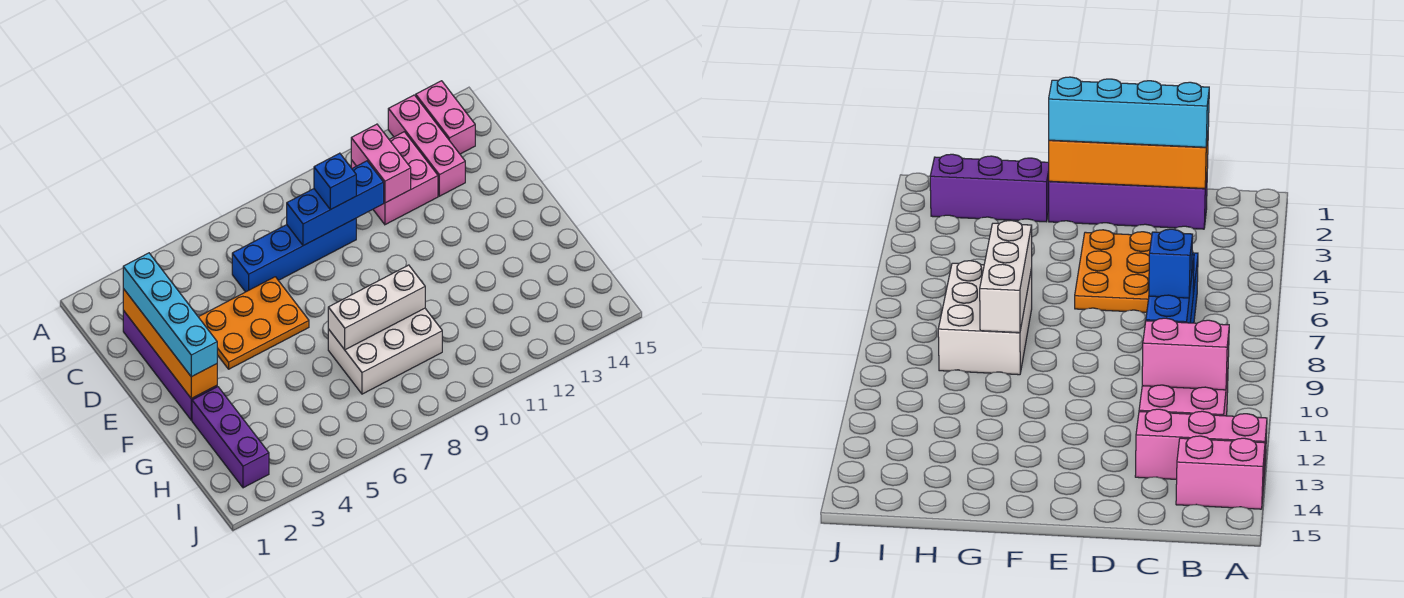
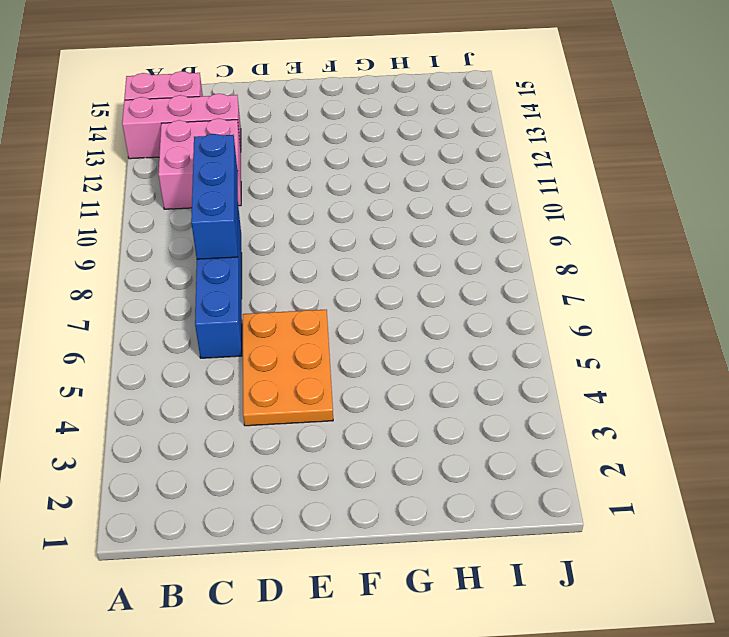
none -> purple brick C2:F2 level 1
none -> purple brick G2:I2 level 1
none -> white brick G7:H9 level 1

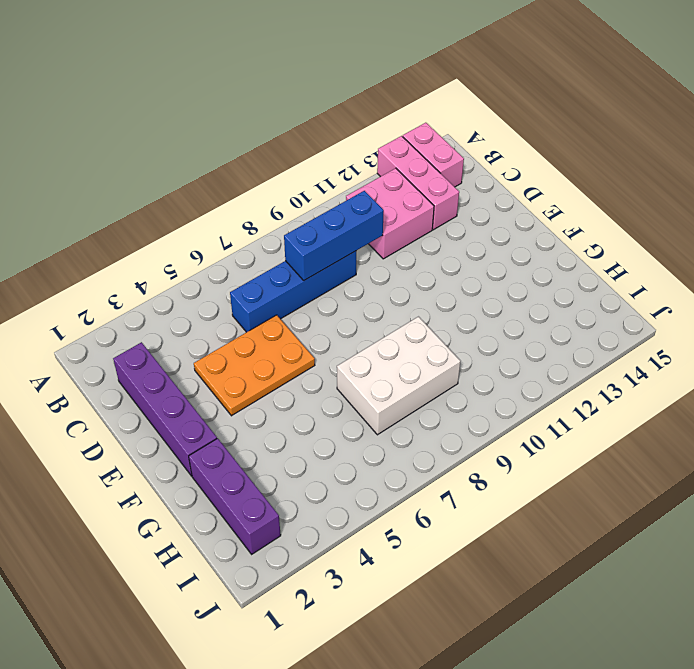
none -> pink brick B11:C11 level 2
none -> orange brick C2:F2 level 2
none -> white brick G7:G9 level 2

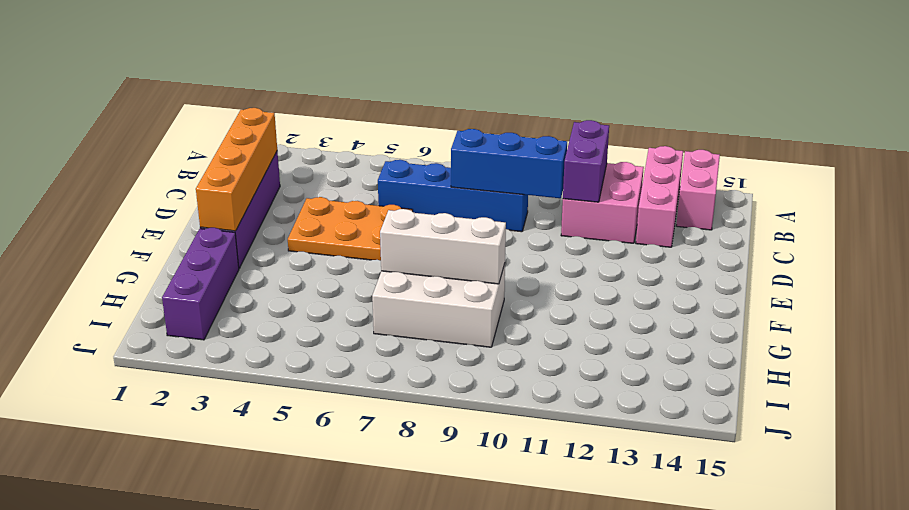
purple brick B11:C11 level 2 -> pink brick B11:C11 level 2
none -> cyan brick C2:F2 level 3
none -> blue brick C9 level 3

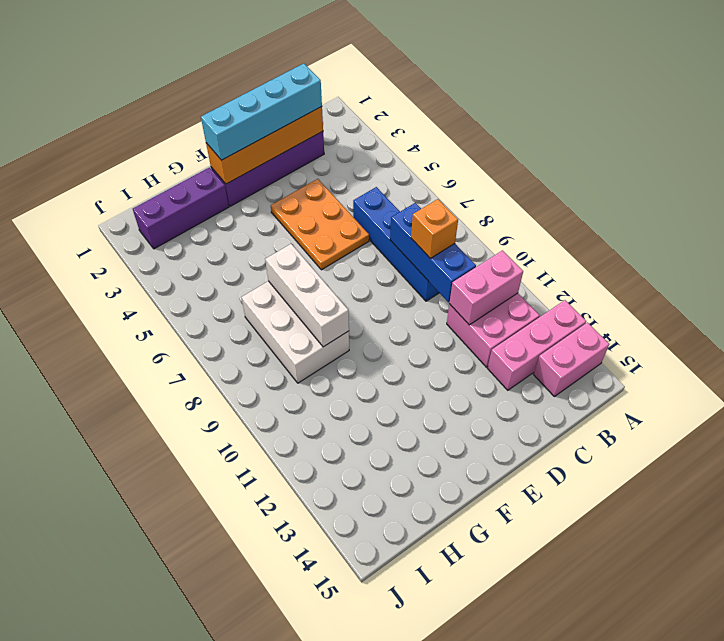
orange brick C9 level 3 -> blue brick C9 level 3

